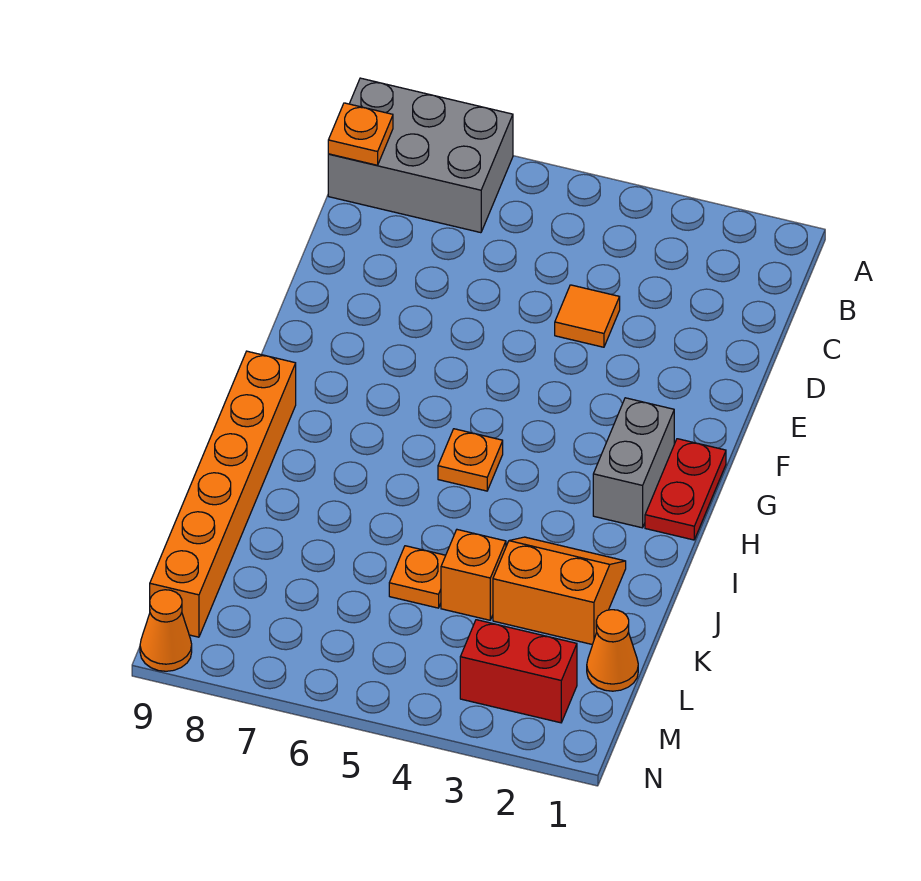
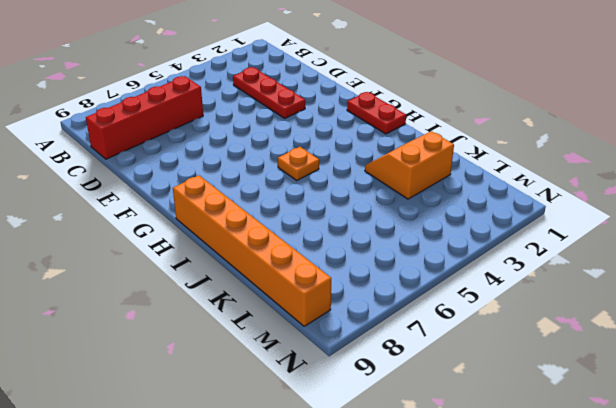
red plate C3:E3 level 1 -> none
red brick C6:C9 level 1 -> none
none -> grey brick A7:B9 level 1
none -> orange tile D4 level 1
none -> grey brick G2:H2 level 1

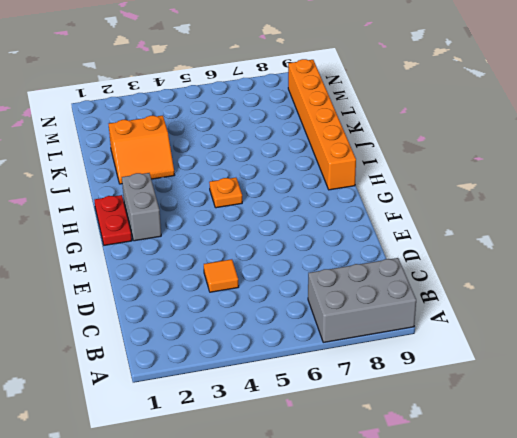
none -> orange brick K4 level 1
none -> orange plate K5 level 1
none -> orange cone L1 level 1

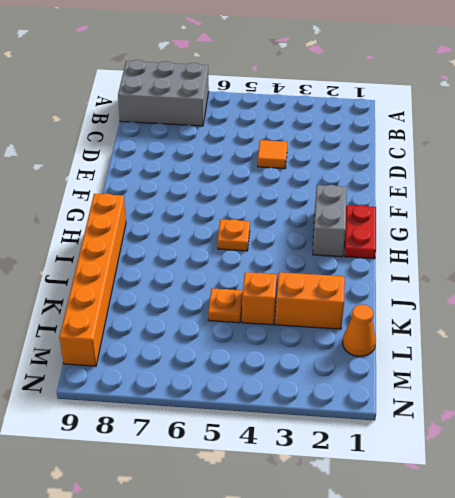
none -> red brick M2:M3 level 1
none -> orange cone N9 level 1
none -> orange plate B9 level 2

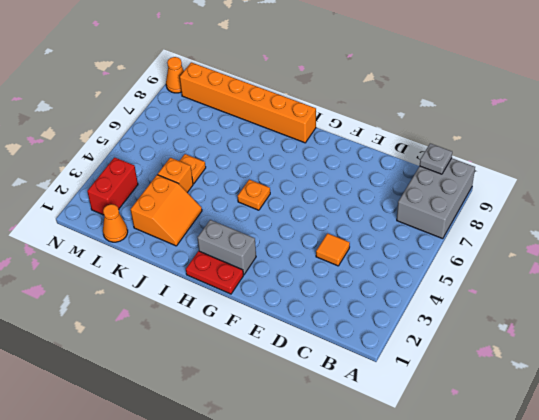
grey plate B9 level 2 -> orange plate B9 level 2

